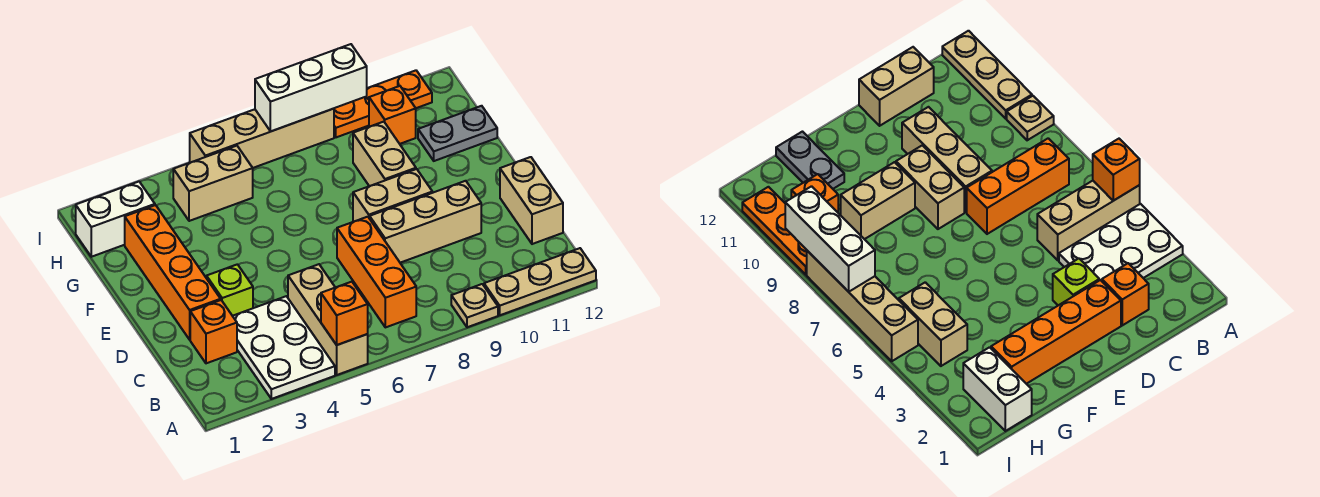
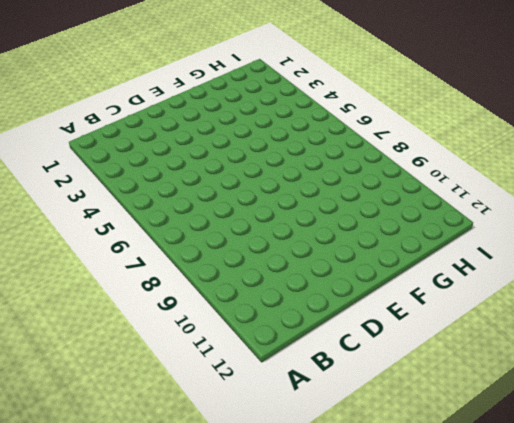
none -> white plate A3:C4 level 1
none -> tan brick A5:C5 level 1
none -> tan plate A9 level 1

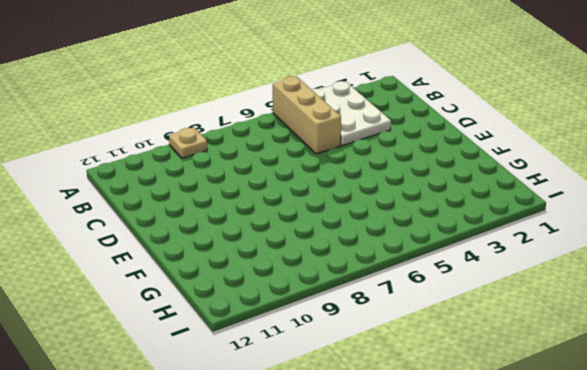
none -> tan plate A10:A12 level 1
none -> orange brick B7:D7 level 1
none -> orange brick C2 level 1

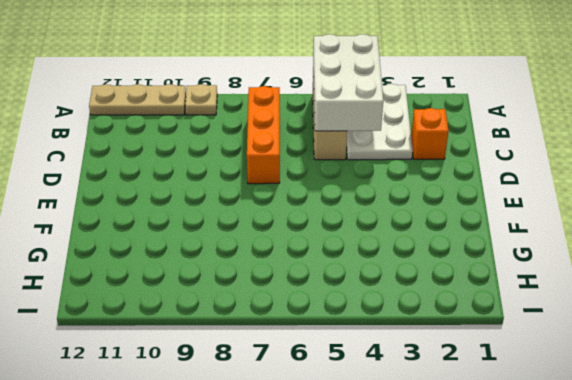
white brick A4:C5 level 2 -> orange brick A5 level 2
none -> tan brick C12:D12 level 1
none -> orange brick D2:G2 level 1
none -> lime brick D3 level 1

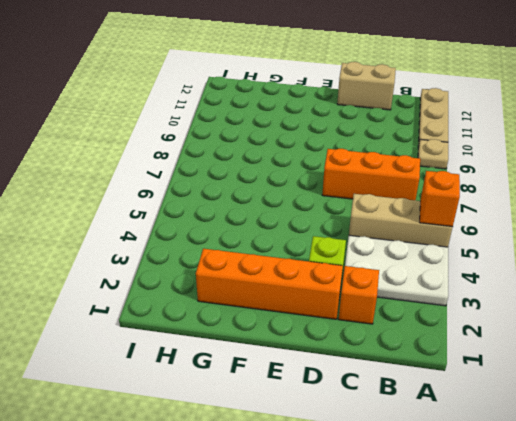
none -> tan brick D8:D10 level 1
none -> tan brick E8:E9 level 1
none -> tan brick F9:G9 level 1

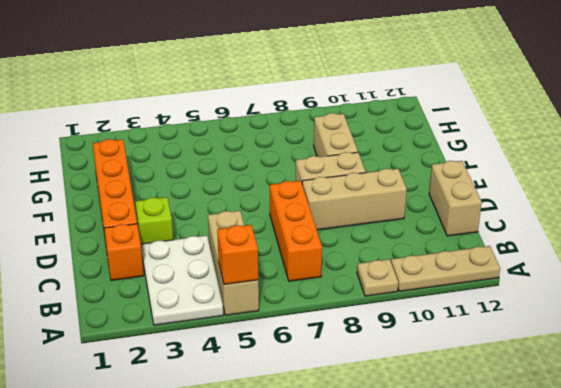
none -> grey plate G11:G12 level 1
none -> white brick H1:H2 level 1
none -> tan brick H4:H5 level 1

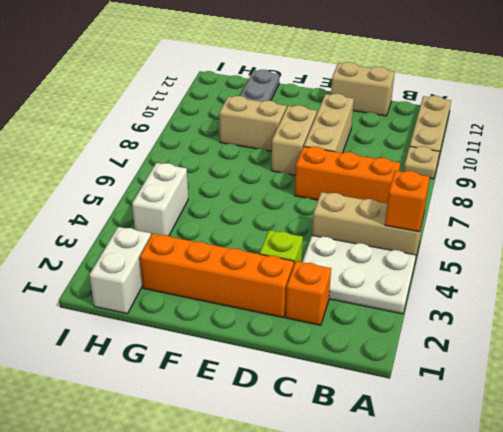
white brick H4:H5 level 1 -> tan brick H4:H5 level 1
none -> orange brick H10 level 1
none -> tan brick I5:I8 level 1
none -> orange plate I9:I11 level 1

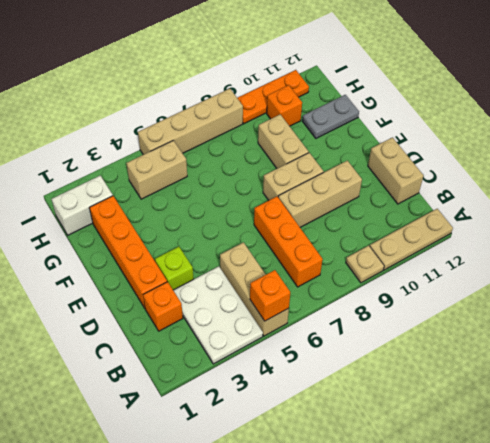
none -> white brick I7:I9 level 2

